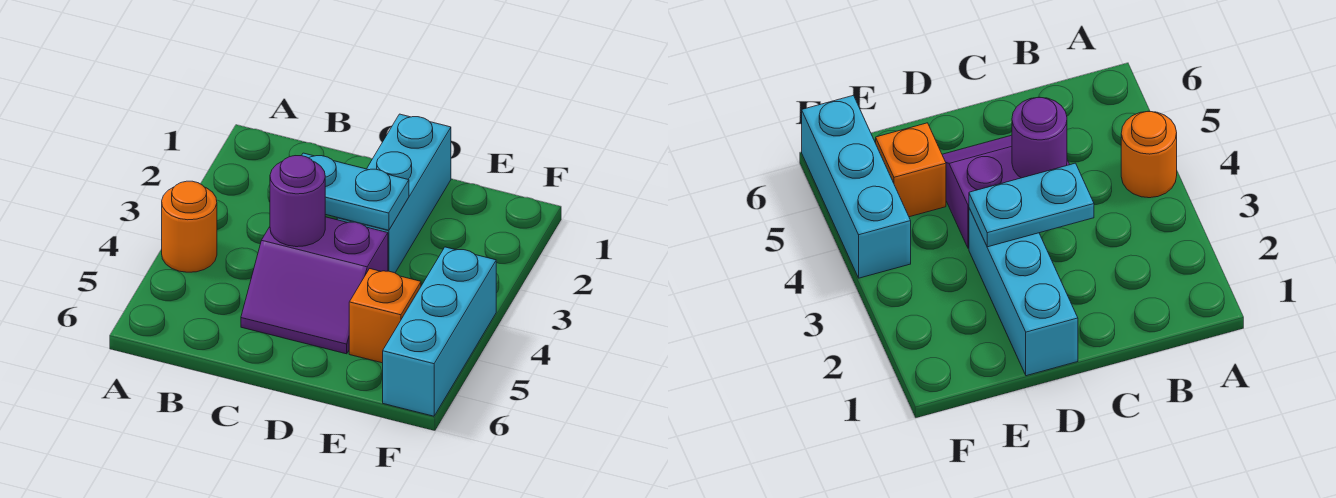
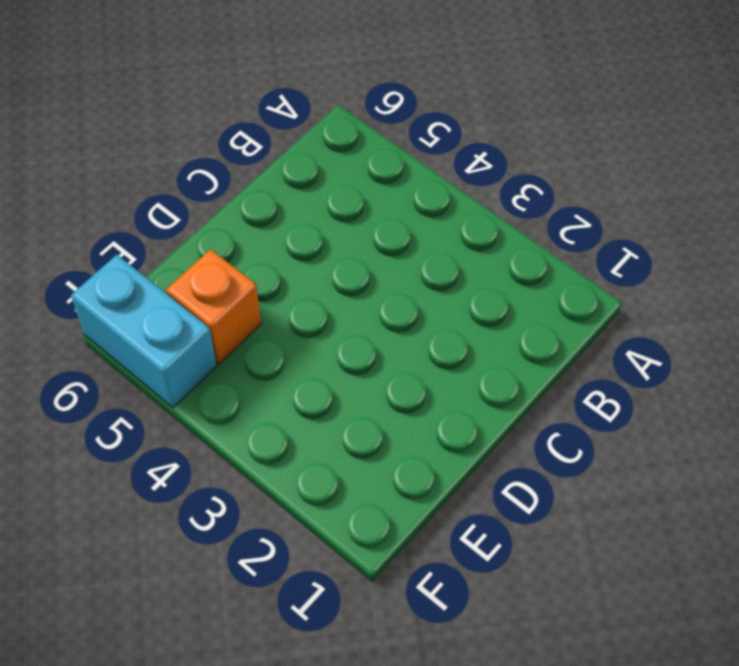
cyan brick F5:F6 level 1 -> cyan brick F4:F6 level 1
none -> orange round brick A4 level 1
none -> purple slope C4:D5 level 1 top 4

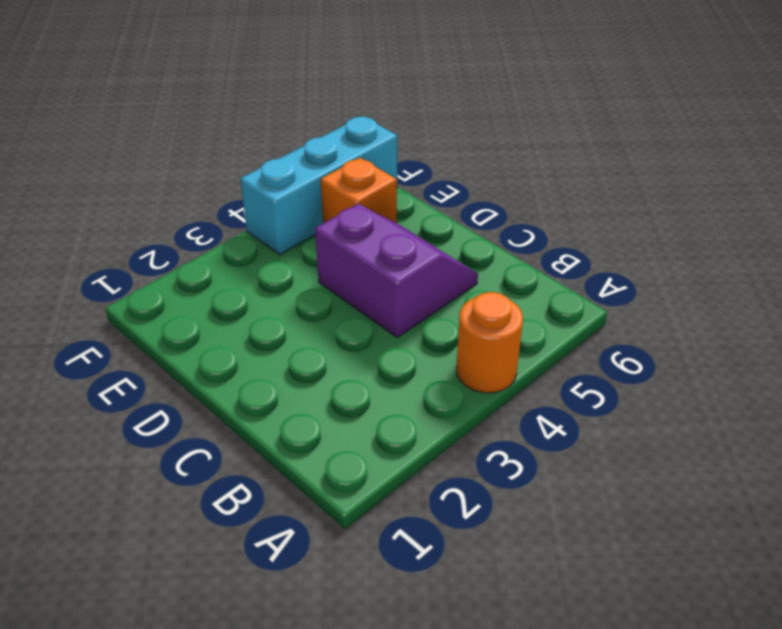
none -> cyan brick D1:D3 level 1
none -> cyan plate C3:D3 level 2

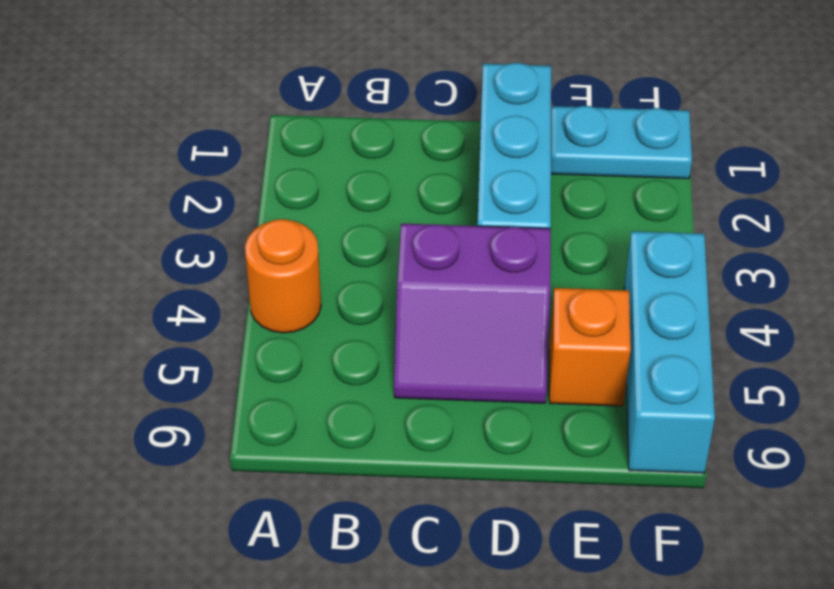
cyan plate E1:F1 level 1 -> cyan plate C3:D3 level 2
none -> purple round brick C4 level 2

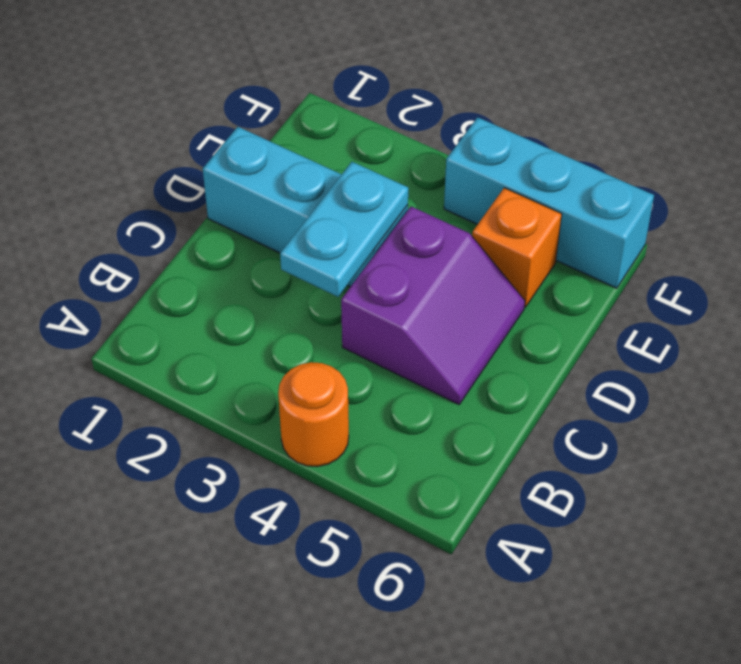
none -> purple round brick C4 level 2

